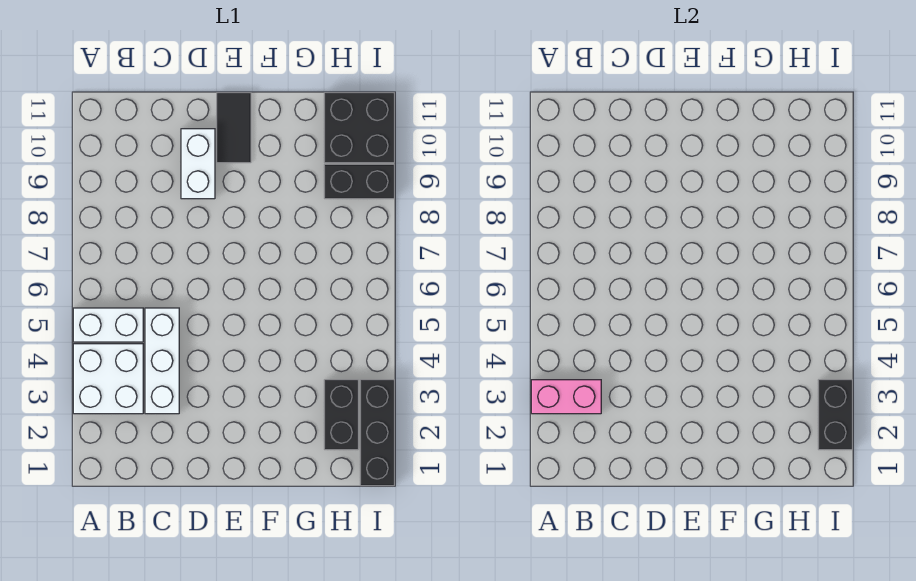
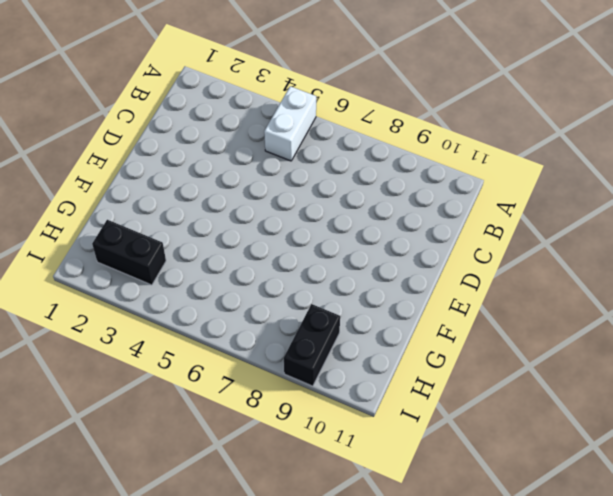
none -> white brick A3:B4 level 1
none -> white brick C3:C5 level 1

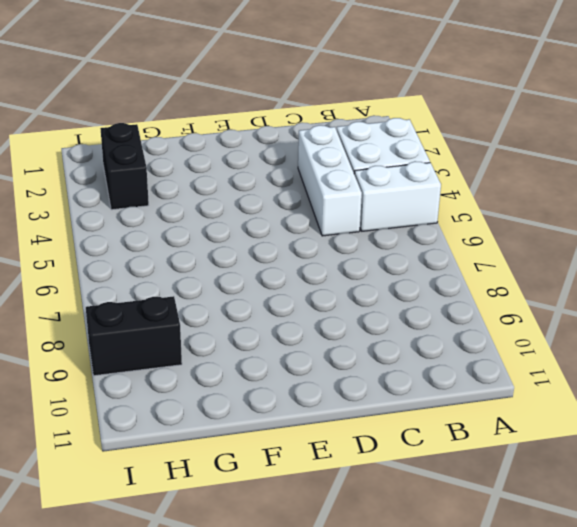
none -> white brick D9:D10 level 1
none -> black tile E10:E11 level 1

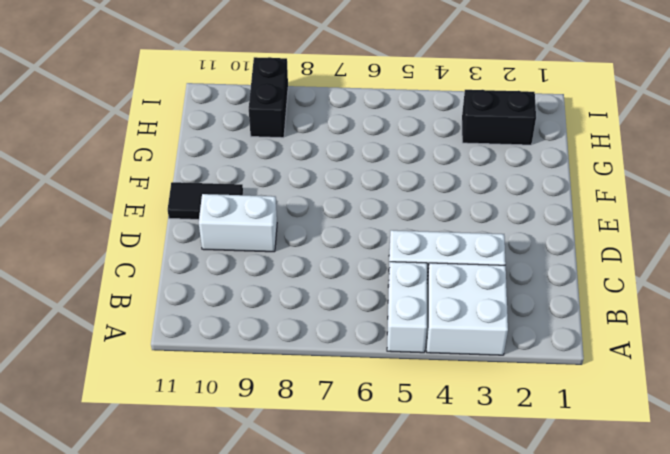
none -> black brick H10:I11 level 1
none -> black brick I1:I3 level 1

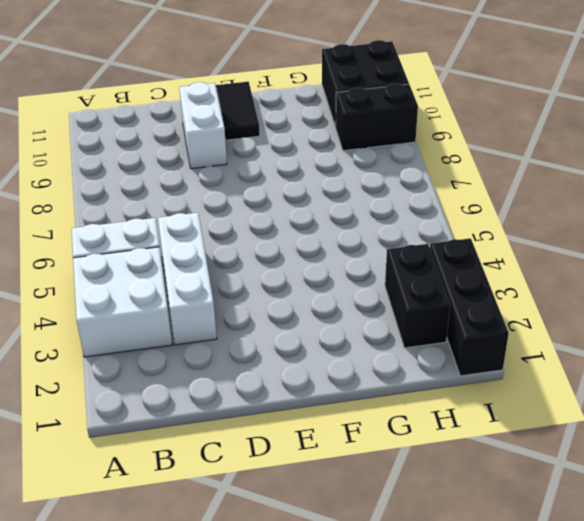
none -> pink brick A3:B3 level 2
none -> black brick I2:I3 level 2

